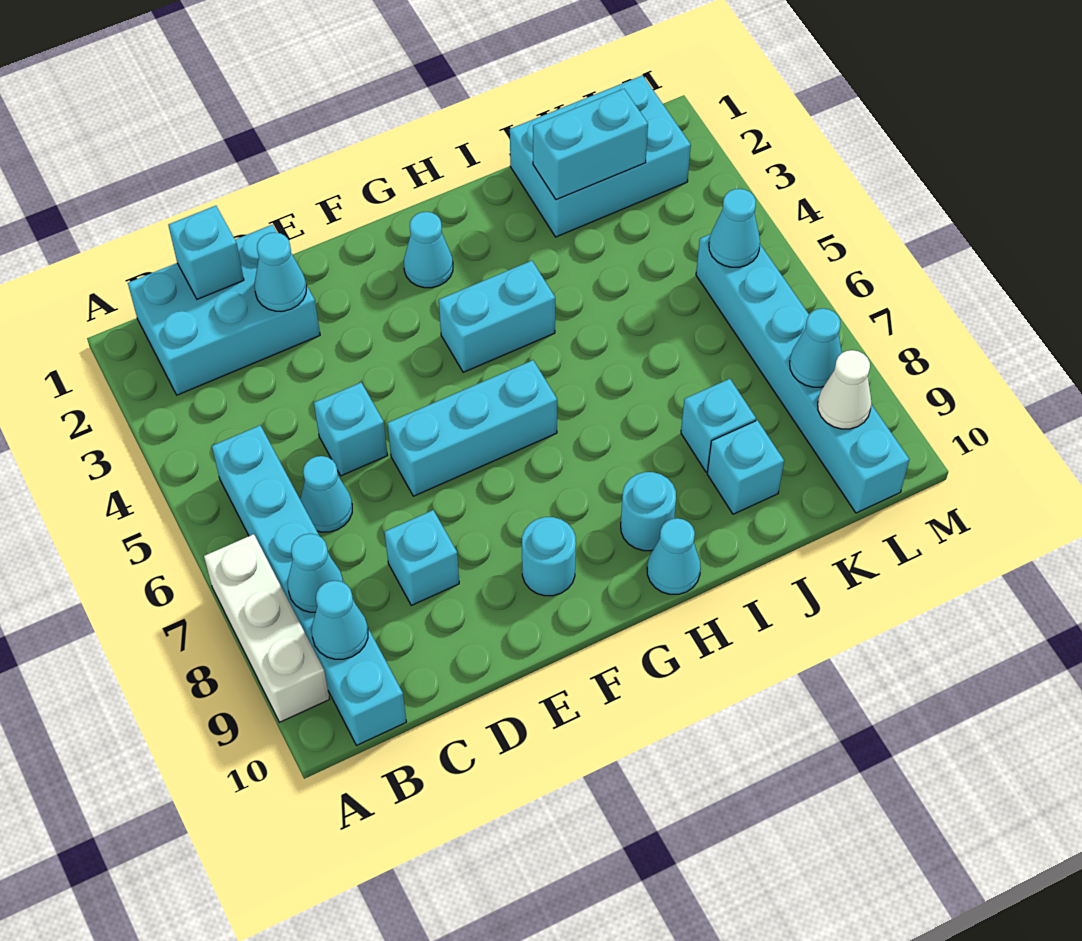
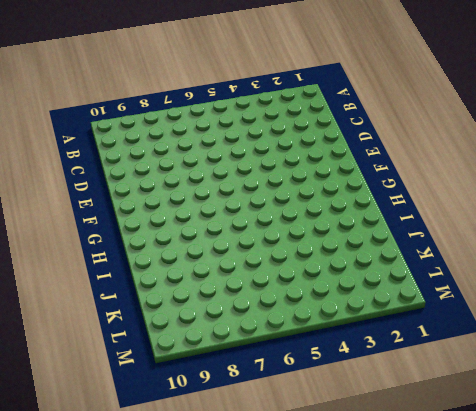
none -> white brick A7:A9 level 1
none -> cyan brick B1:D2 level 1
none -> cyan brick B5:B10 level 1

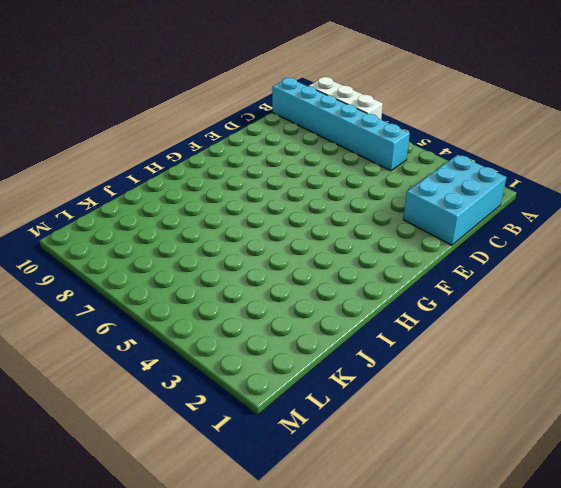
none -> cyan cone C6 level 1
none -> cyan brick D5 level 1
none -> cyan brick D8 level 1

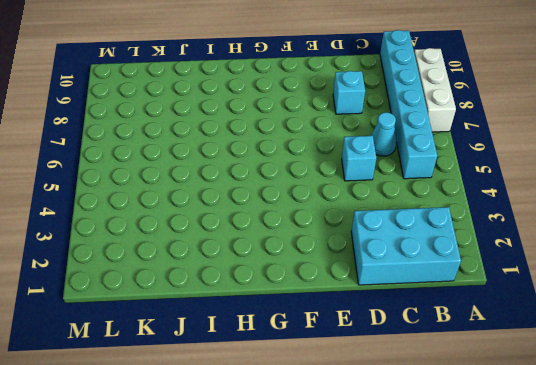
none -> cyan brick E6:G6 level 1
none -> cyan round brick F9 level 1
none -> cyan cone G2 level 1

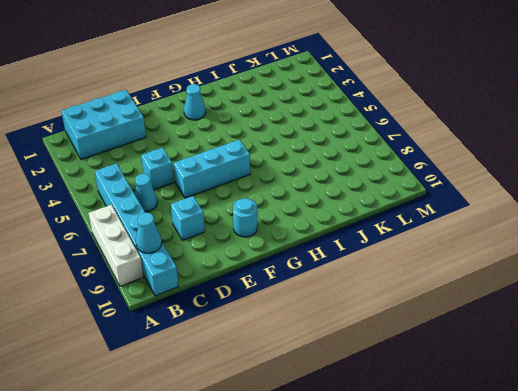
none -> cyan brick G4:H4 level 1
none -> cyan round brick H9 level 1
none -> cyan cone H10 level 1

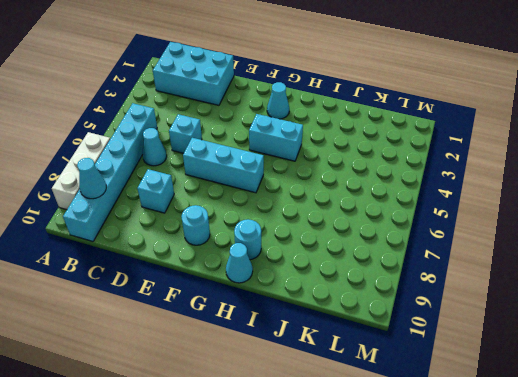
none -> cyan brick J1:L2 level 1
none -> cyan brick J8 level 1
none -> cyan brick J9 level 1

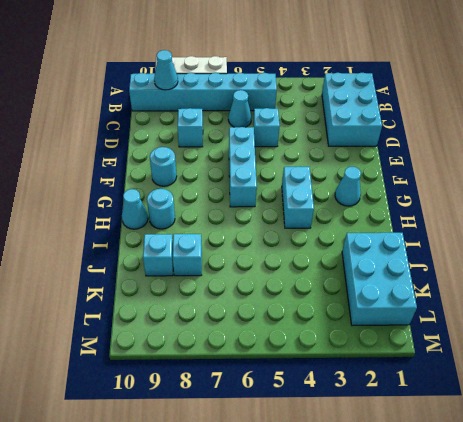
none -> cyan brick L5:L10 level 1
none -> cyan cone B8 level 2
none -> cyan brick C1 level 2

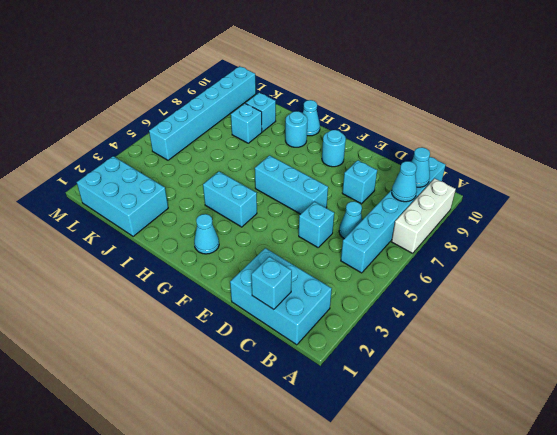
none -> cyan cone D2 level 2
none -> cyan brick J2:K2 level 2
none -> cyan cone L5 level 2

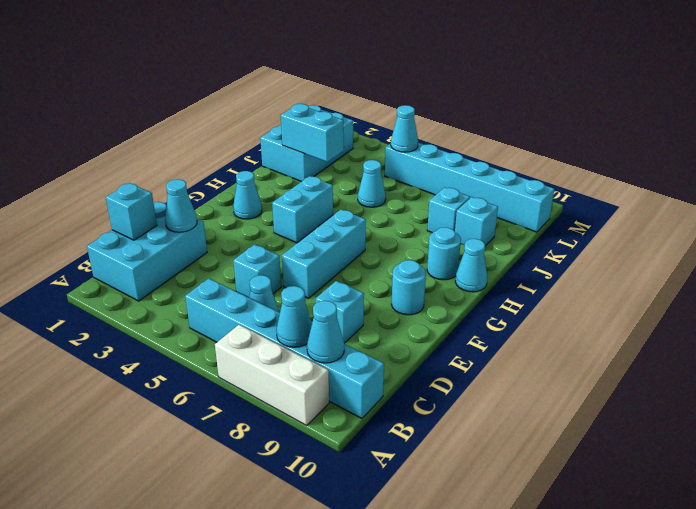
cyan brick J2:J3 level 2 -> cyan brick J2:K2 level 2
cyan cone J5 level 1 -> cyan cone L8 level 2
none -> white cone L9 level 2

